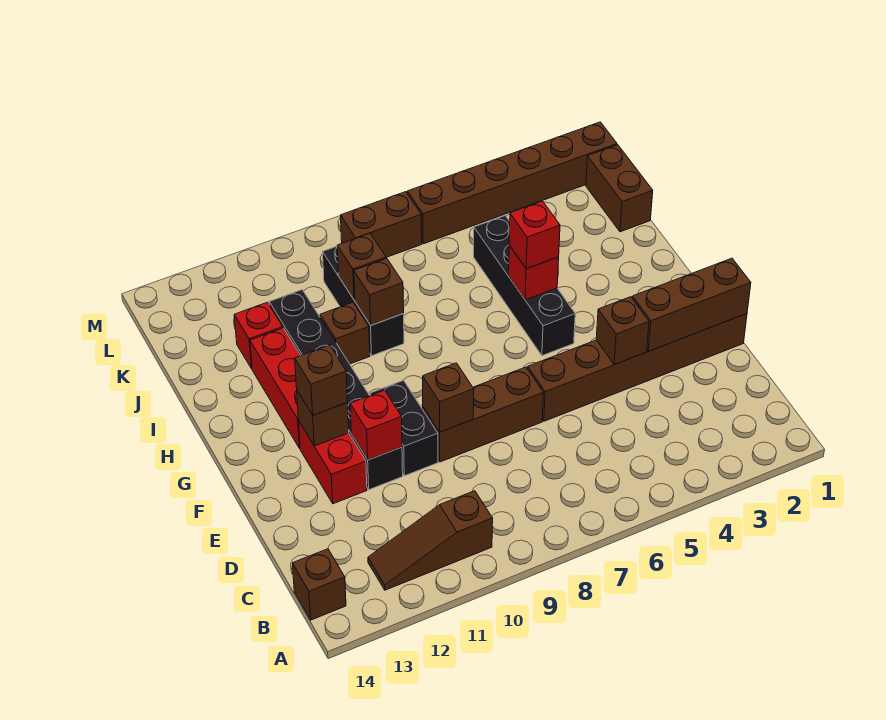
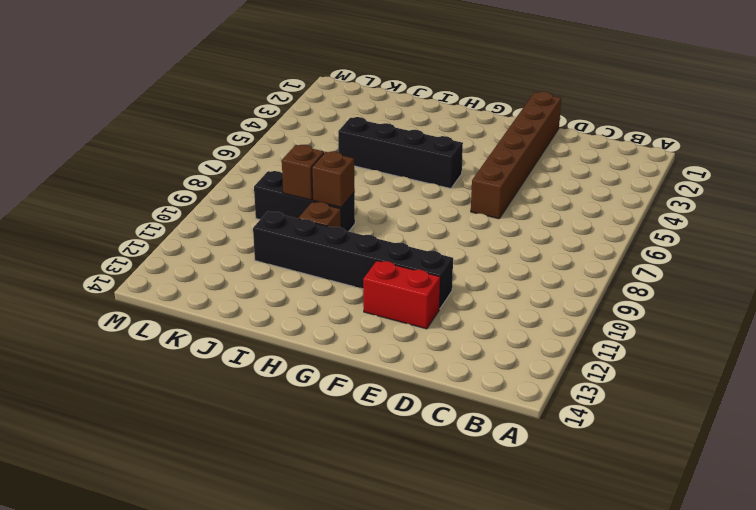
none -> brown slope B10:B12 level 1 top 10
none -> brown brick B14 level 1
none -> brown brick E7:E9 level 1

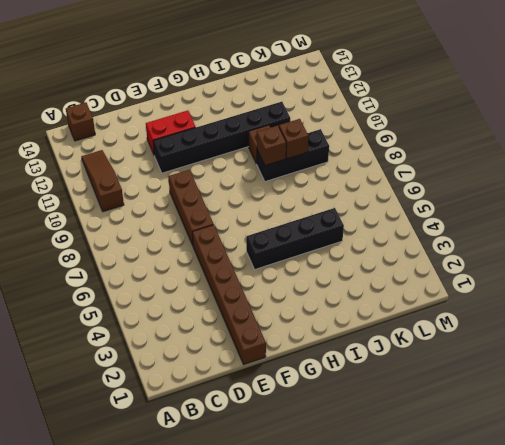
none -> black brick E10:F10 level 1
none -> red brick G12:I12 level 1
none -> brown brick J1:K1 level 1

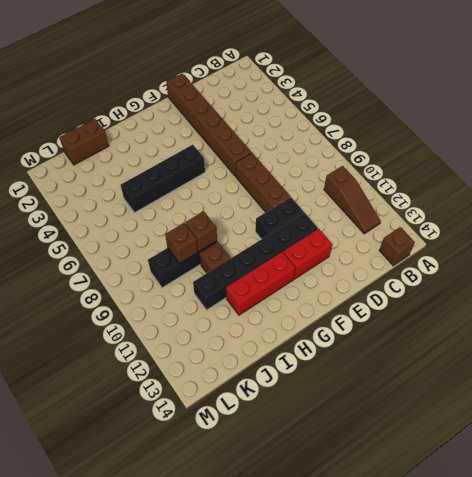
none -> red brick J12 level 1
none -> brown brick L1:L6 level 1
none -> brown brick L7:L8 level 1

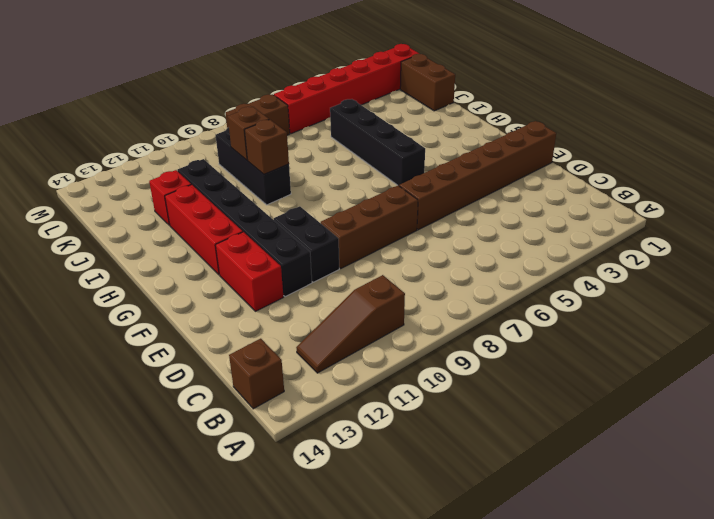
red brick L1:L6 level 1 -> brown brick L1:L6 level 1
none -> brown brick I10 level 1
none -> brown brick E1:E3 level 2
none -> brown brick E4 level 2

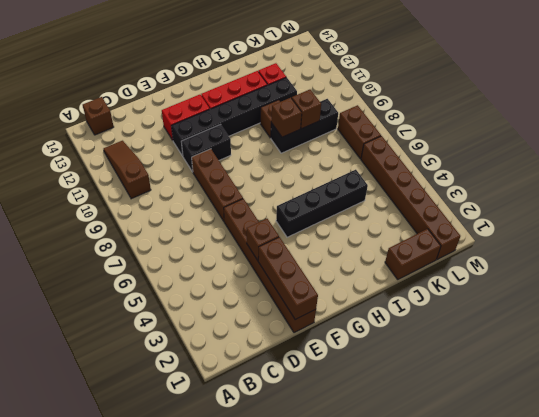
none -> brown brick E9 level 2
none -> red brick E11 level 2
none -> brown brick F12 level 2

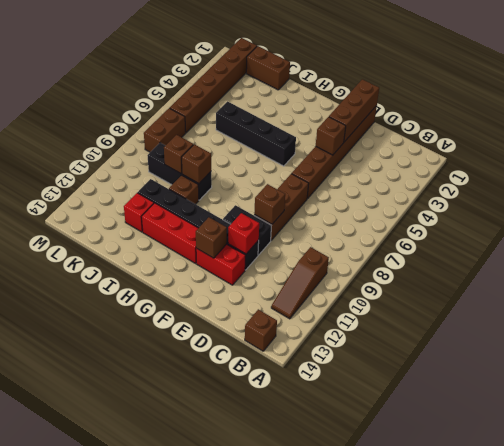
none -> red brick H5 level 2
none -> brown brick F12 level 3
none -> red brick H5 level 3

